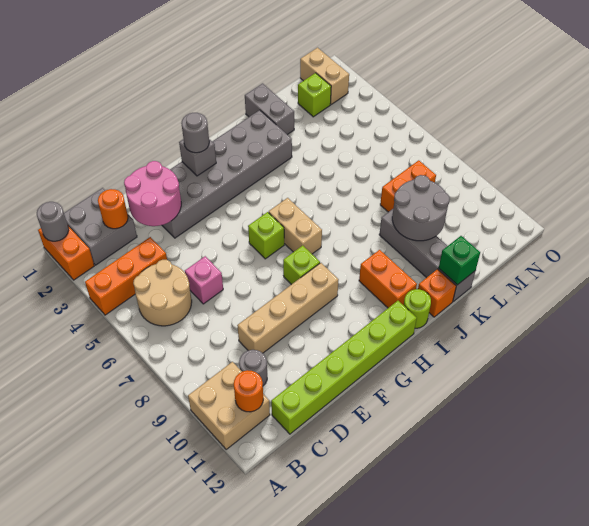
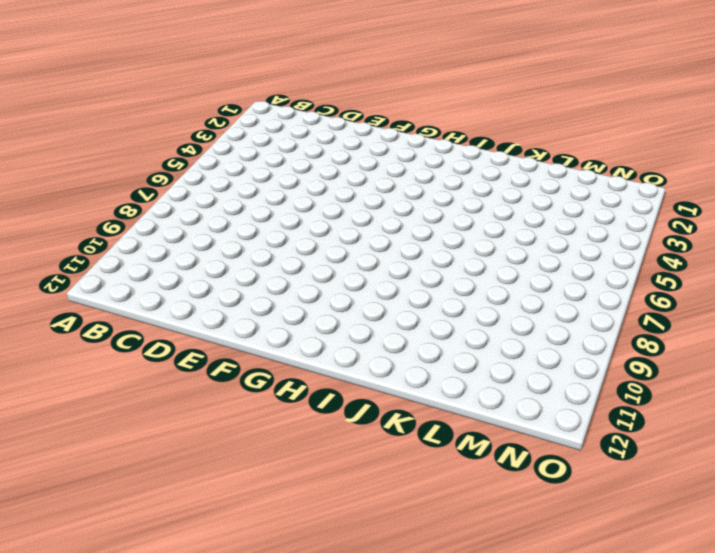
none -> orange brick A1:A2 level 1
none -> orange brick A4:C4 level 1
none -> tan brick A10:B11 level 1

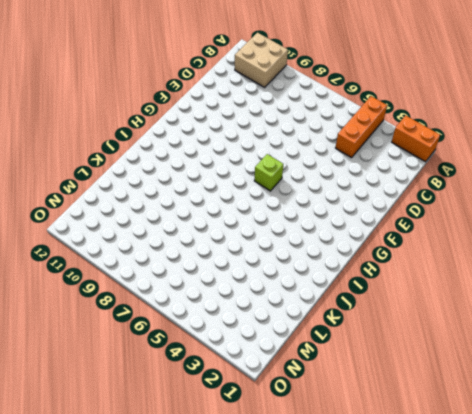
none -> grey brick B1:C2 level 1
none -> tan round brick B5:C6 level 1
none -> grey round brick C10 level 1

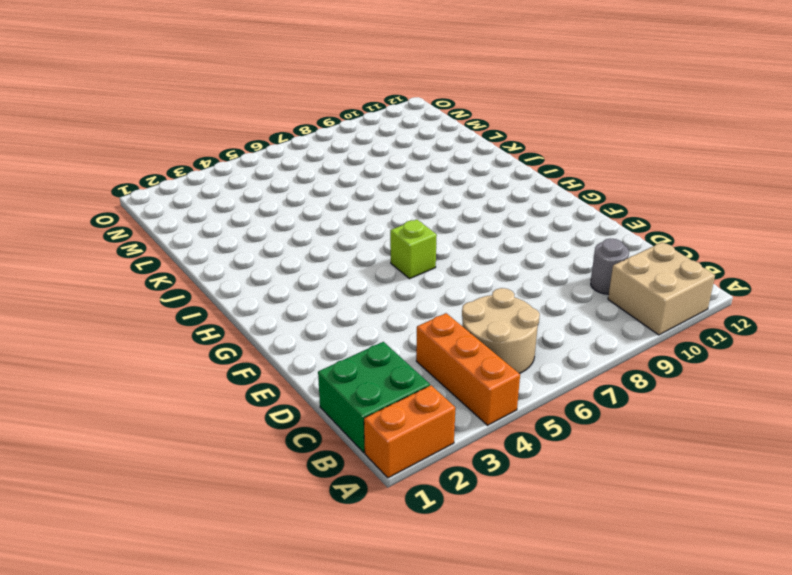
green brick B1:C2 level 1 -> grey brick B1:C2 level 1
none -> lime brick C12:H12 level 1
none -> pink brick D6 level 1
none -> tan brick D9:G9 level 1

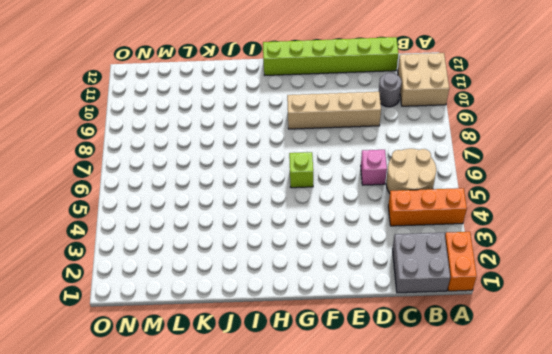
none -> grey brick E2:J3 level 1
none -> lime brick G8 level 1
none -> tan brick H6:H7 level 1

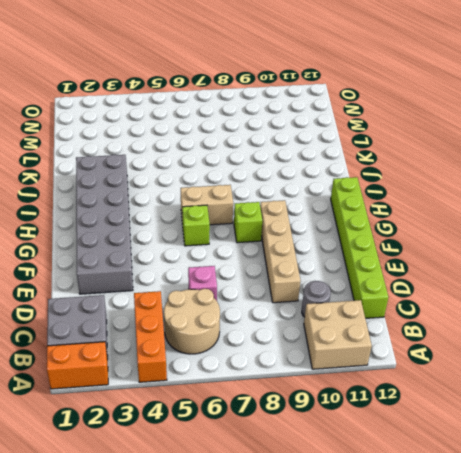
none -> orange brick I10:I11 level 1
none -> lime round brick I12 level 1
none -> orange brick J12 level 1

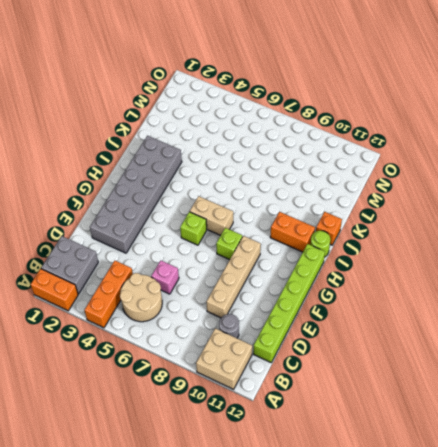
none -> grey brick K1:K2 level 1
none -> grey brick K9:K12 level 1
none -> orange brick L8:M8 level 1

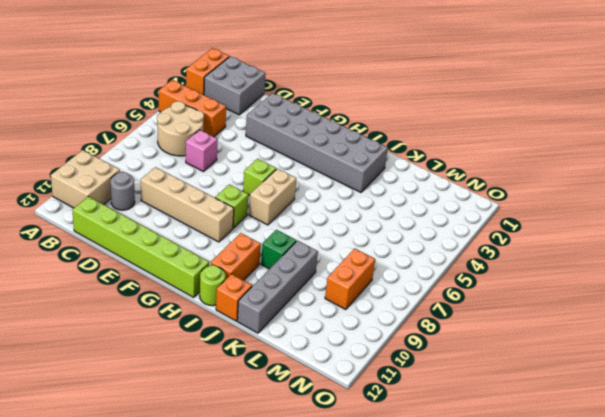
green brick J9 level 1 -> green brick K12 level 2
orange brick M8:M9 level 1 -> orange brick L8:M8 level 1
none -> grey brick K1:K2 level 1
none -> lime brick M2 level 1
none -> tan brick N1:N2 level 1

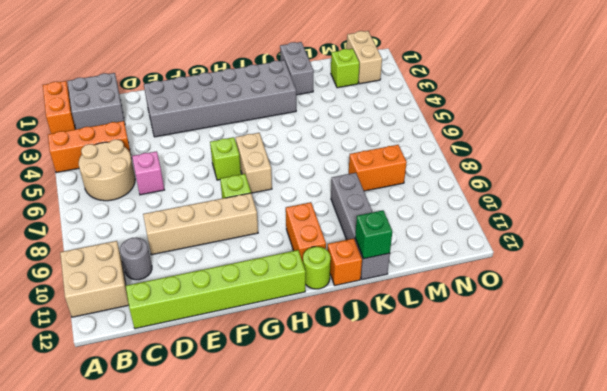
none -> grey round brick A1 level 2
none -> orange round brick B11 level 2
none -> orange round brick C2 level 2

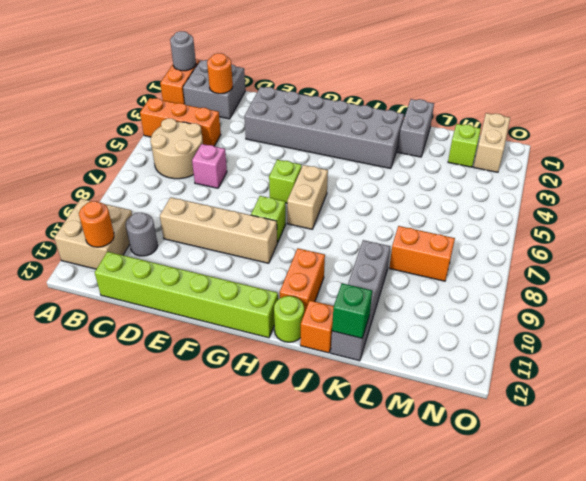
none -> pink round brick D2:E3 level 2
none -> grey brick G2 level 2
none -> grey round brick K9:L10 level 2

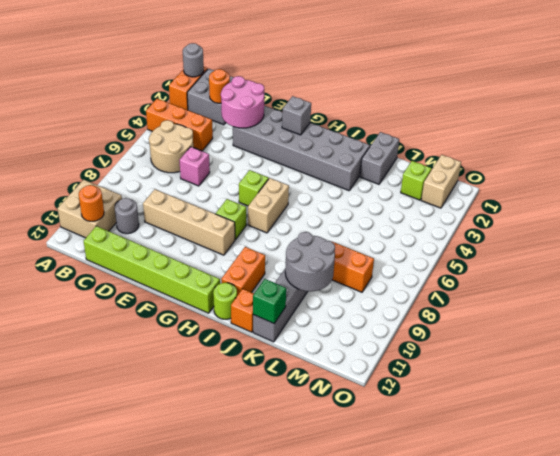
none -> grey round brick G2 level 3

